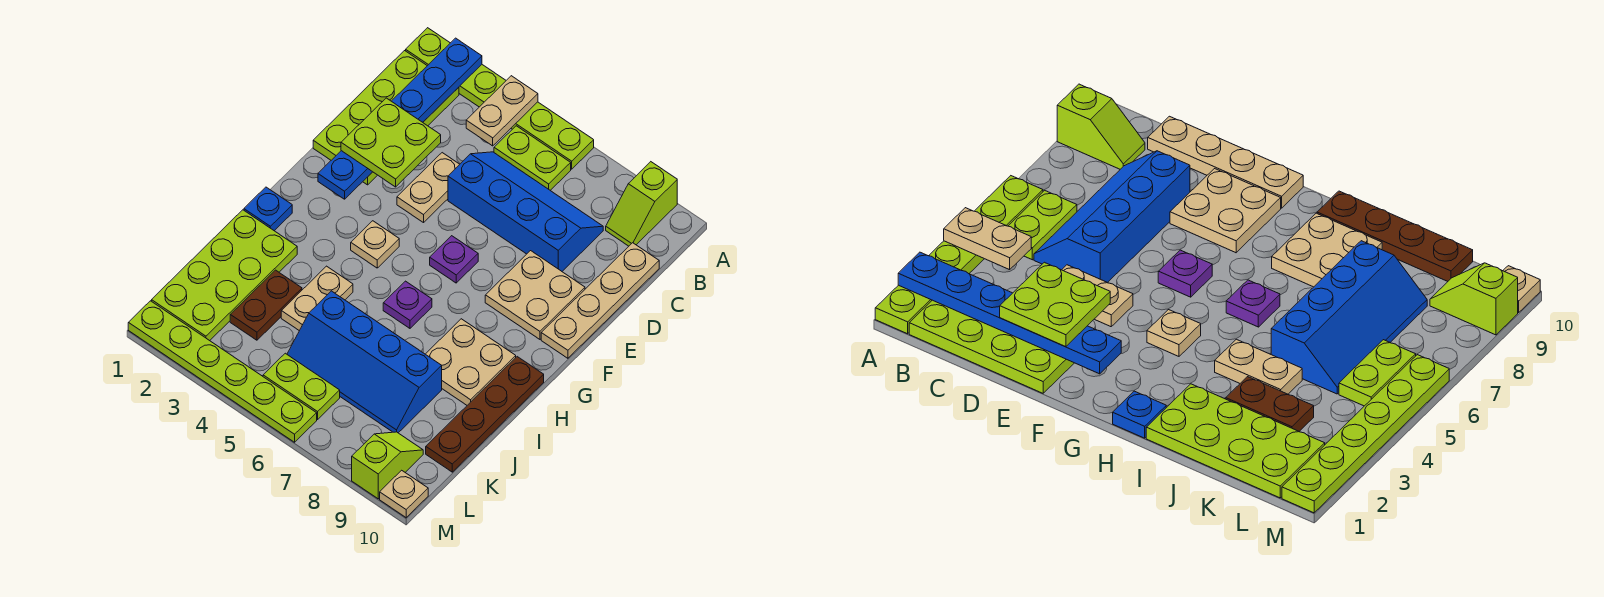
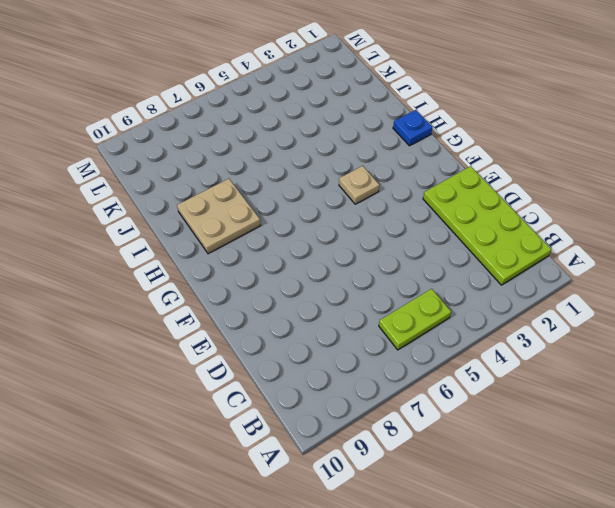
none -> lime plate A1:A6 level 1
none -> lime slope A9:B9 level 1 top A
none -> blue slope C5:D8 level 1 top D

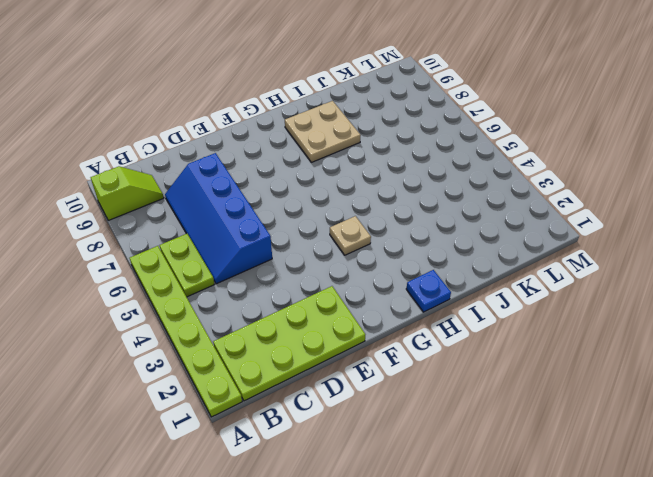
none -> tan plate C10:F10 level 1
none -> tan plate D4:E4 level 1
none -> tan plate E8:F9 level 1

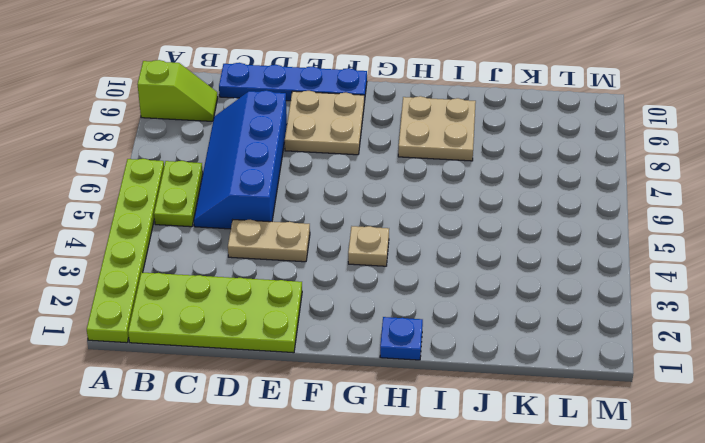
blue plate C10:F10 level 1 -> tan plate C10:F10 level 1
none -> purple plate F6 level 1
none -> purple plate H6 level 1
none -> brown plate H10:K10 level 1

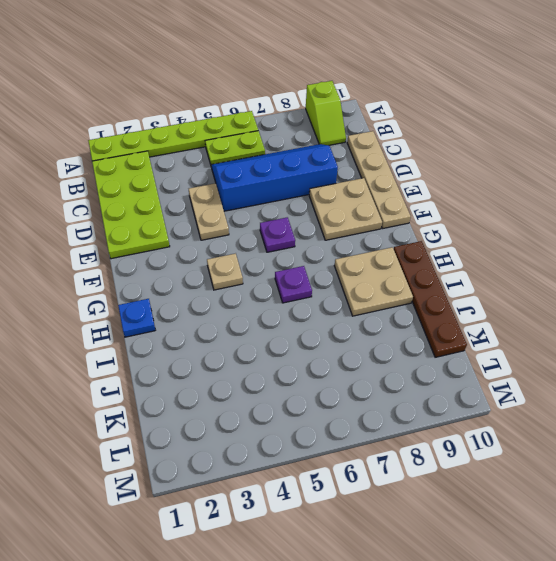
none -> lime plate I1:L2 level 1
none -> tan plate I4:J4 level 1
none -> brown plate J3:K3 level 1

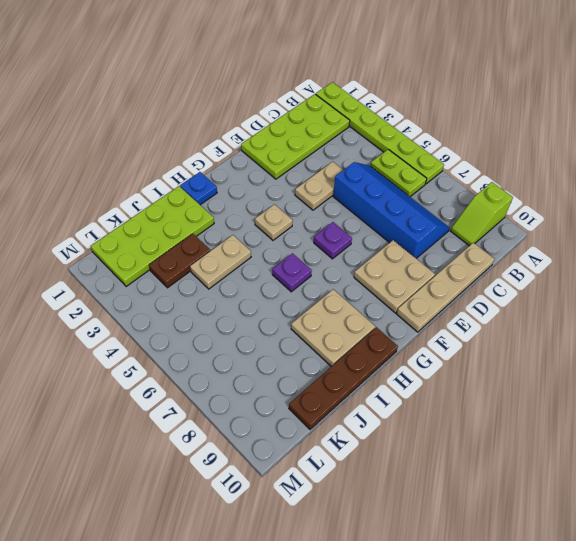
none -> blue slope J5:K8 level 1 top J
none -> lime plate L5:L6 level 1
none -> lime slope L9:M9 level 1 top M

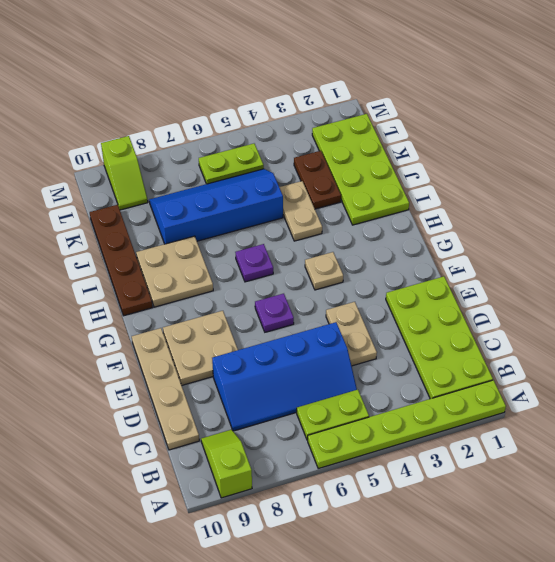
none -> blue plate H1 level 1
none -> lime plate M1:M6 level 1
none -> tan plate M10 level 1

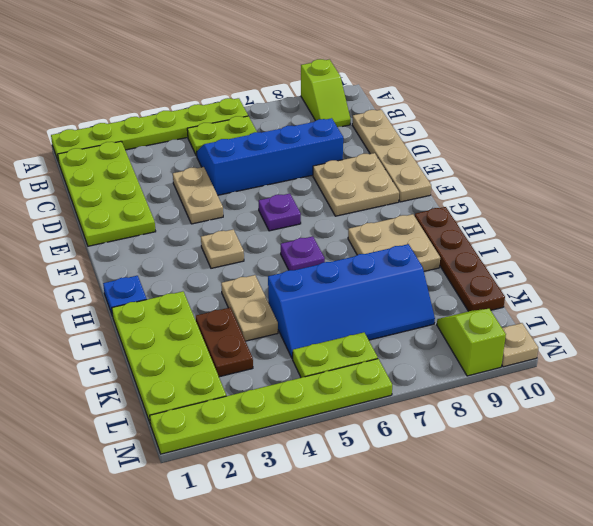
none -> blue plate A2:F2 level 2
none -> tan plate A4:B4 level 2
none -> lime plate D2:E3 level 3

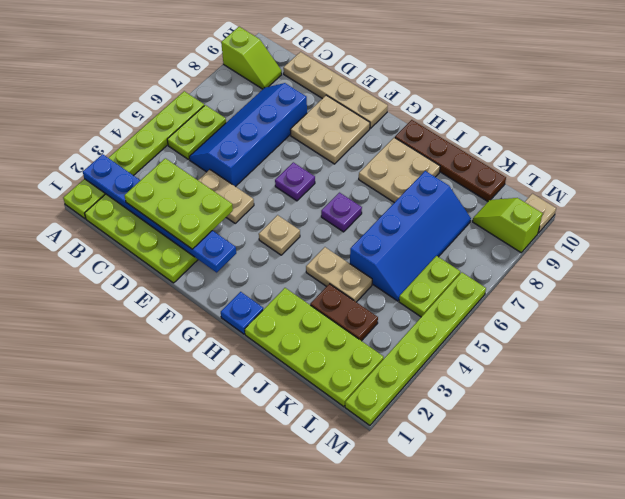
lime plate C2:E3 level 3 -> lime plate D2:E3 level 3
none -> tan plate A4:B4 level 2

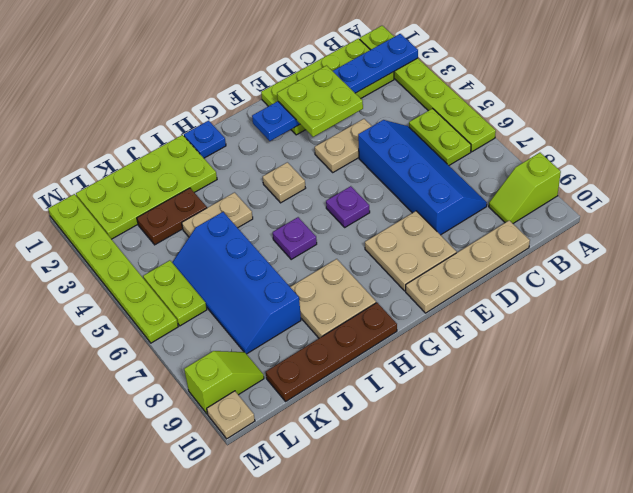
none -> tan plate A4:B4 level 2

